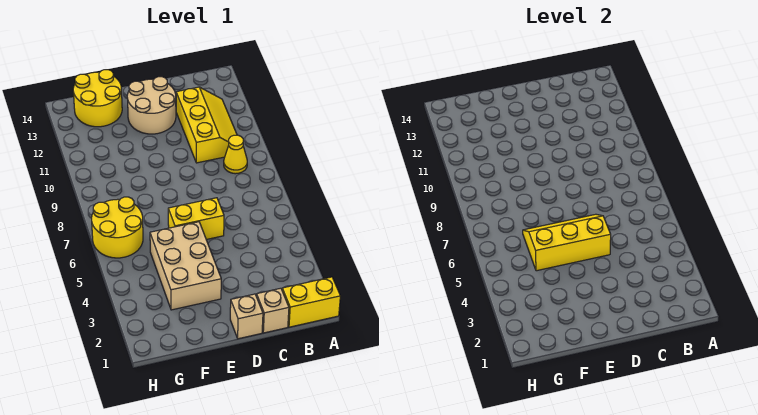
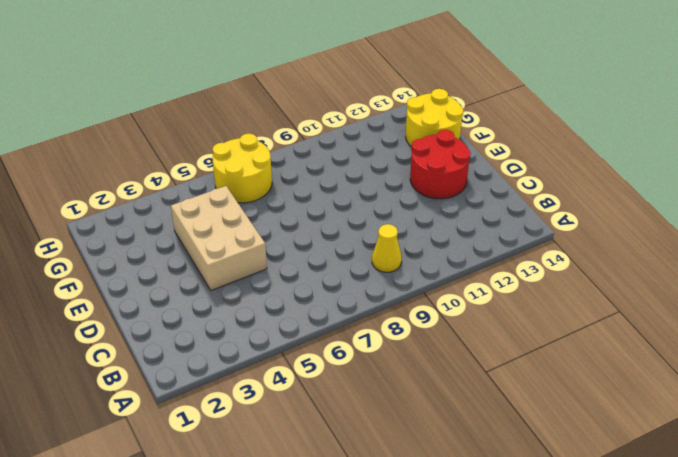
tan brick D4:F5 level 1 -> tan brick E3:F5 level 1
red round brick D12:E13 level 1 -> tan round brick D12:E13 level 1
none -> yellow brick A1:B1 level 1
none -> yellow slope B10:C12 level 1 top C

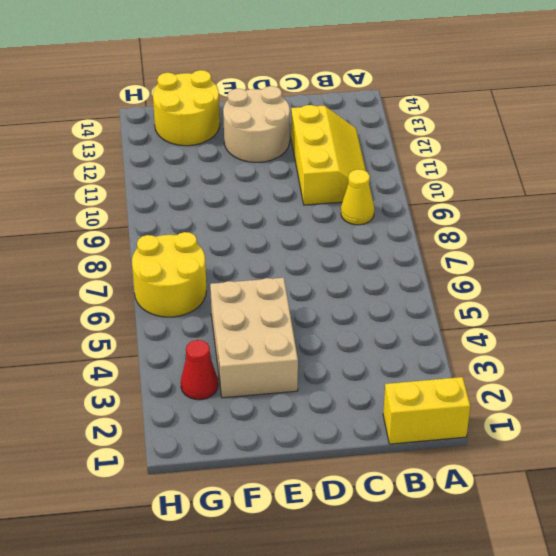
red cone G3 level 1 -> none
none -> tan brick C1 level 1
none -> tan brick D1 level 1

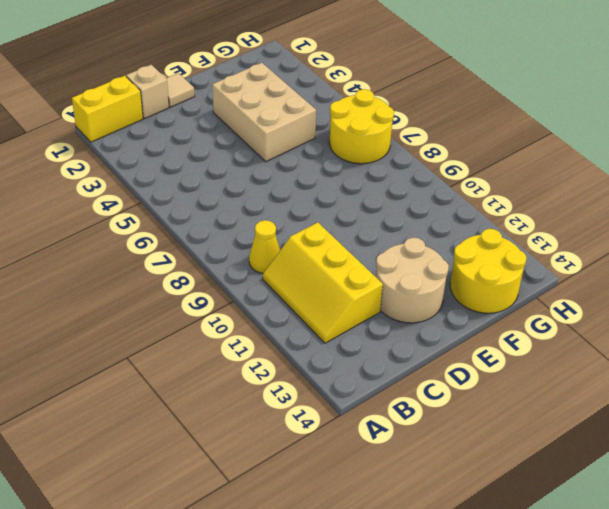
tan tile D1 level 1 -> tan brick D1 level 1
none -> yellow brick D6:E6 level 1
none -> yellow slope D5:F6 level 2 top 5

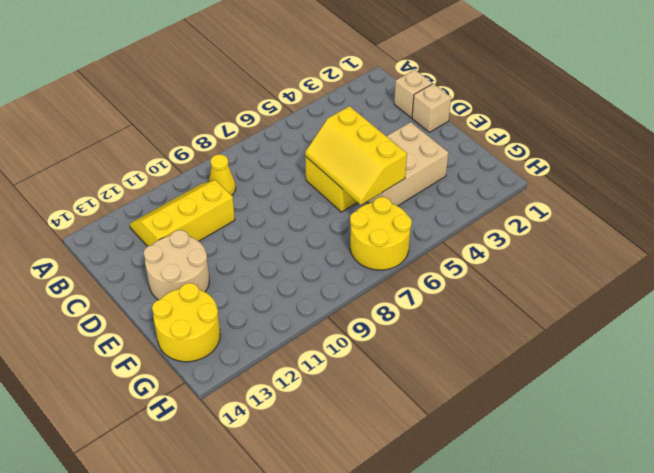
none -> yellow brick A1:B1 level 1

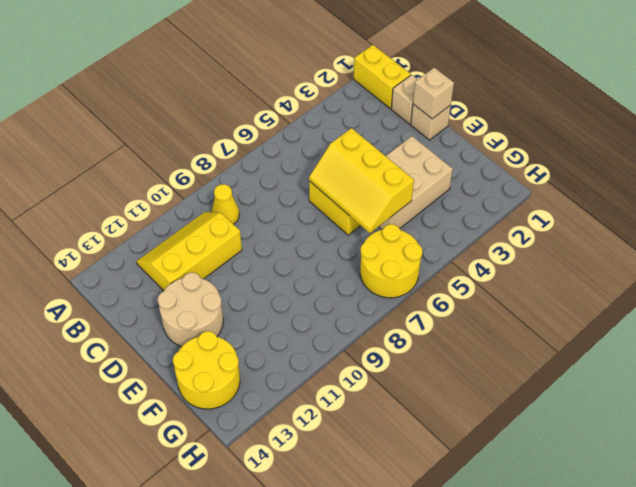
tan brick D1 level 2 -> none

